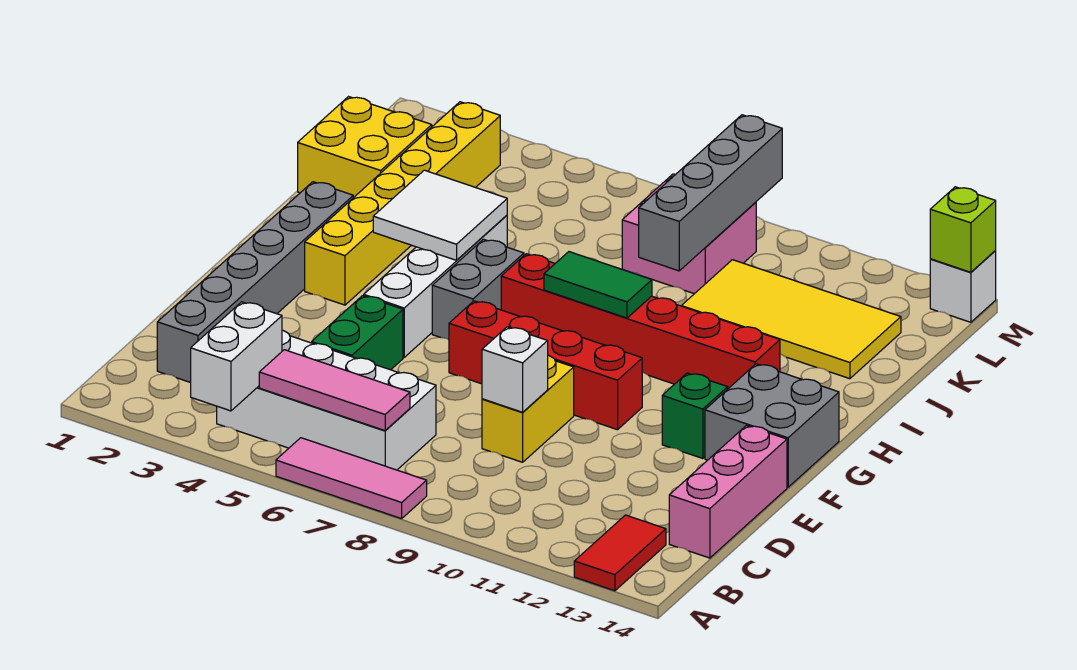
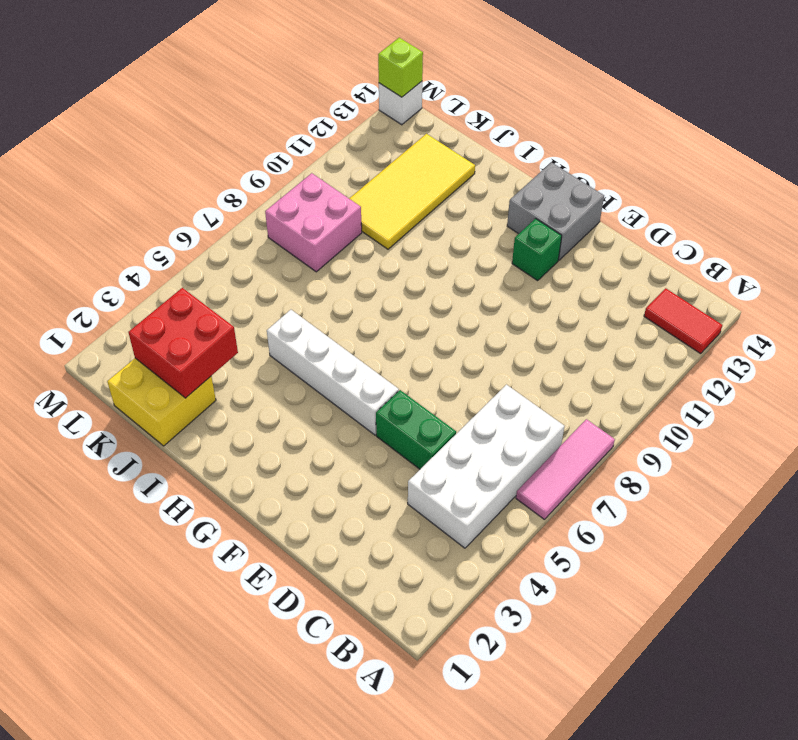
red brick J2:K3 level 2 -> none
none -> grey brick C2:H2 level 1
none -> pink brick C14:E14 level 1
none -> yellow brick D9:E9 level 1

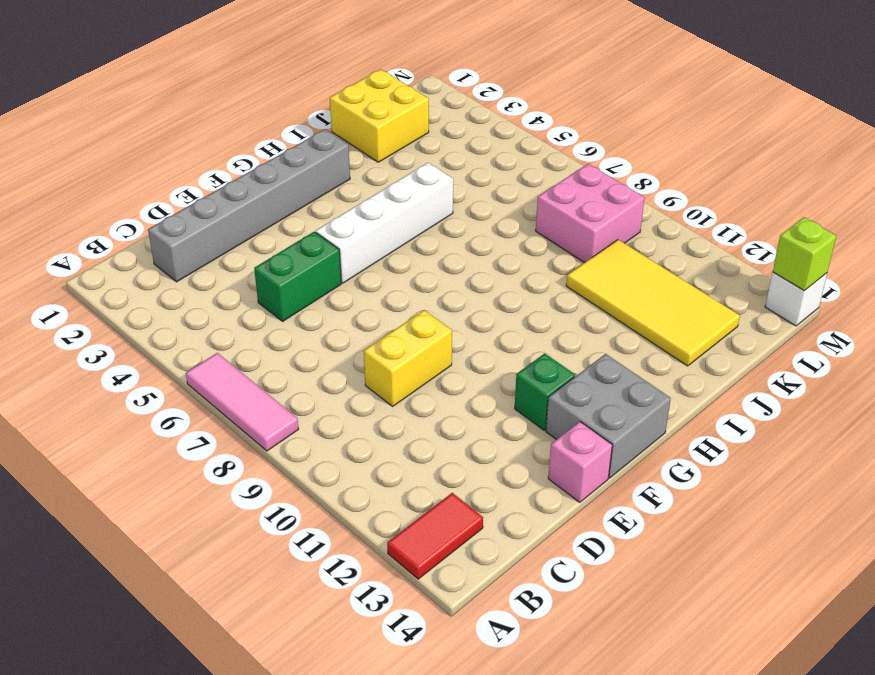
pink brick E14 level 1 -> pink brick C14:E14 level 1
none -> white brick B4:C7 level 1
none -> red brick F7:F10 level 1
none -> yellow brick G3:L3 level 1

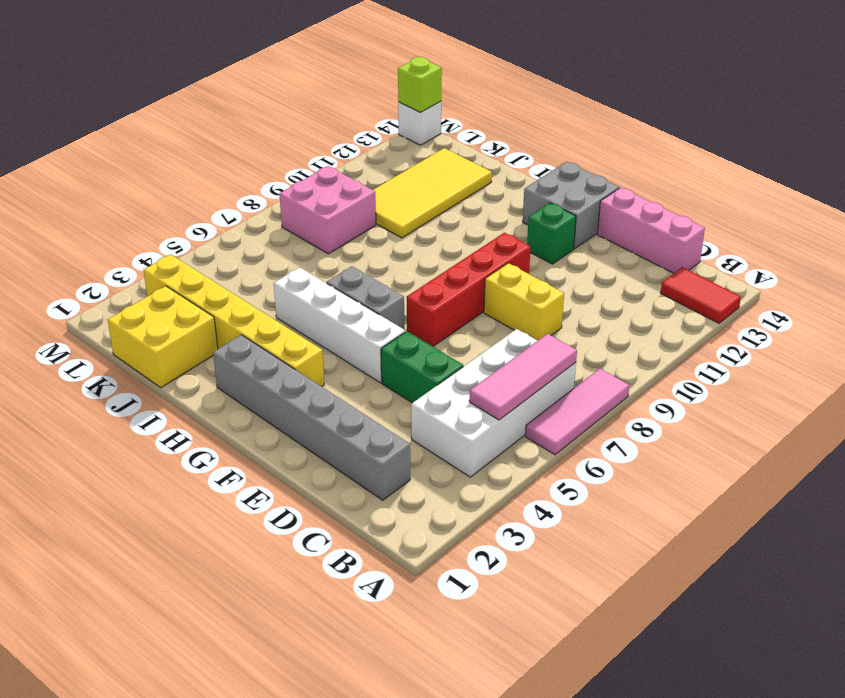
none -> red brick H7:H12 level 1
none -> white brick A4:B4 level 2
none -> white brick D9 level 2

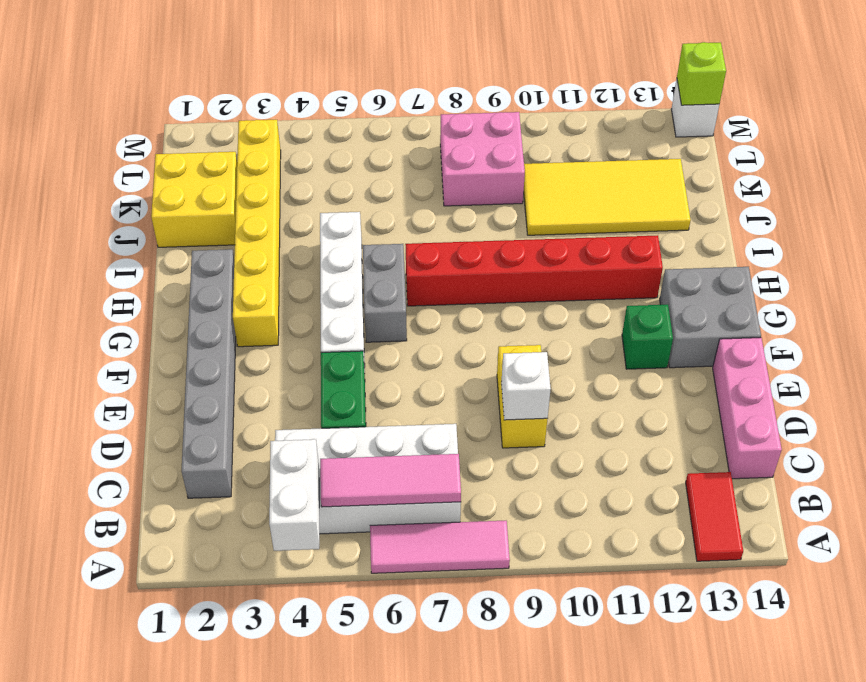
none -> red brick F7:F10 level 1
none -> white tile H4:I5 level 2
none -> green tile H8:H9 level 2

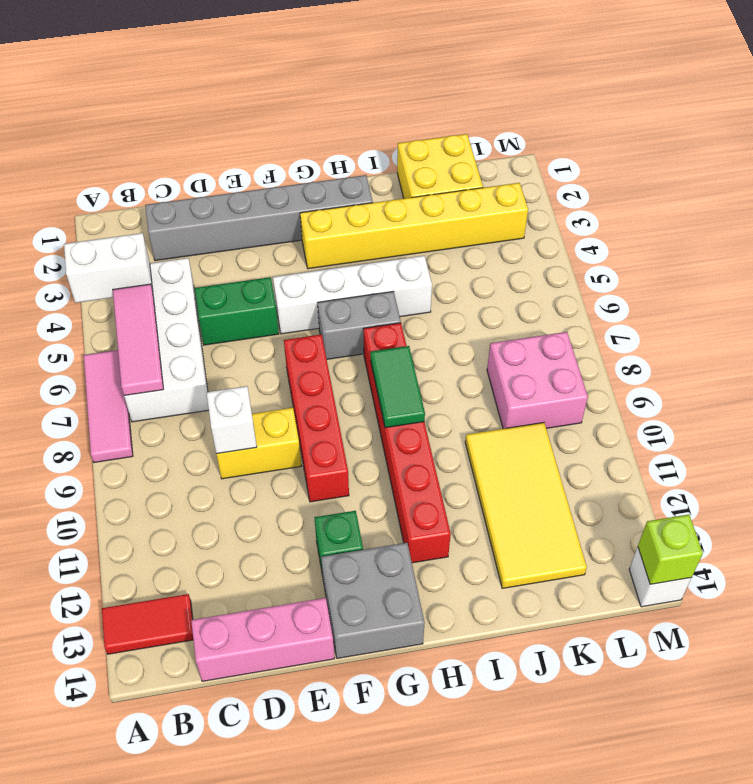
none -> white tile H4:I5 level 2
none -> grey brick J9:M9 level 2

